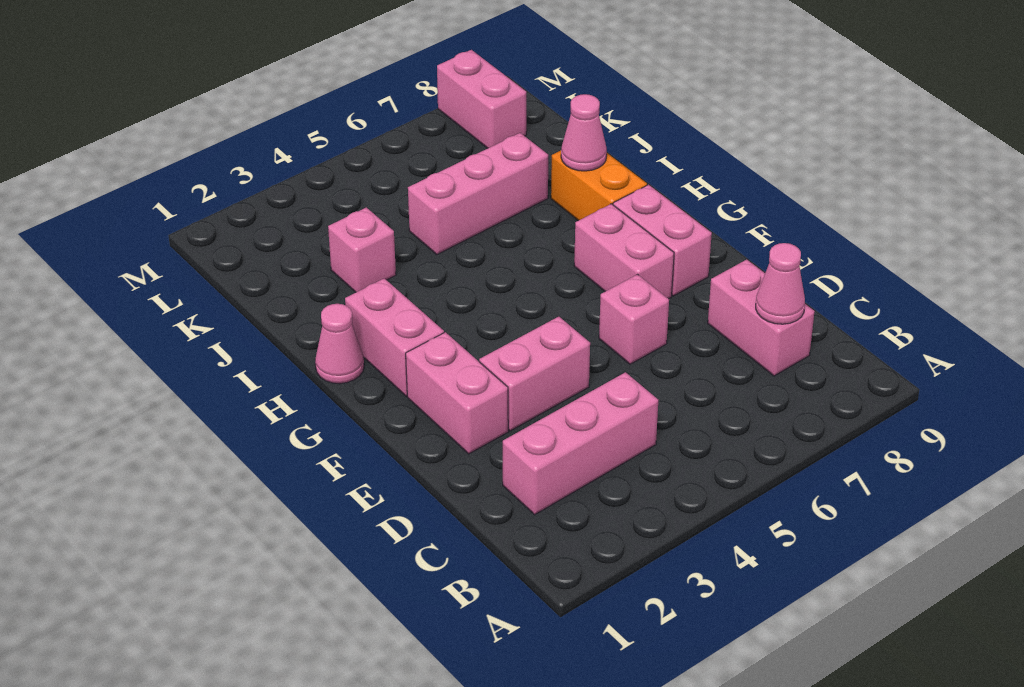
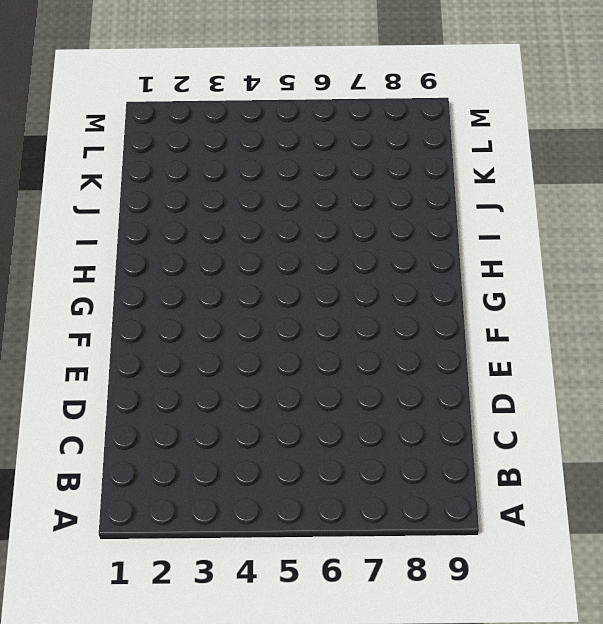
none -> pink brick C2:C4 level 1
none -> pink brick C8:D8 level 1
none -> pink brick E2:F2 level 1

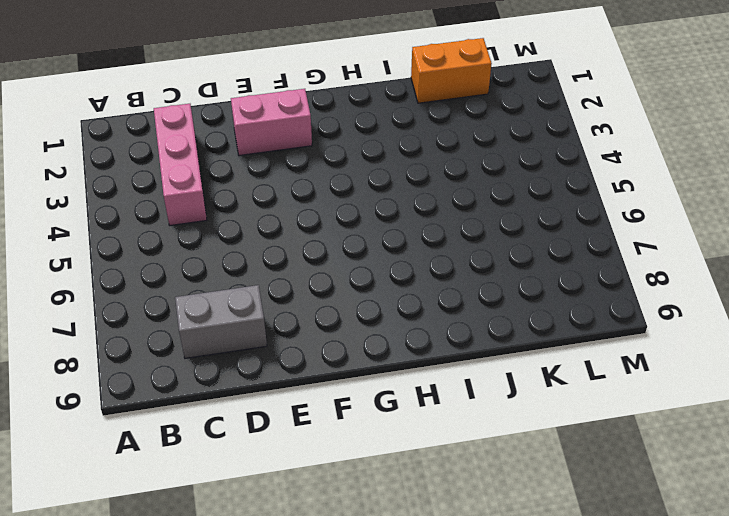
grey brick C8:D8 level 1 -> pink brick C8:D8 level 1
orange brick J1:K1 level 1 -> orange brick H8:I8 level 1
none -> pink brick E3:E4 level 1
none -> pink brick E6 level 1
none -> pink brick F7:G7 level 1

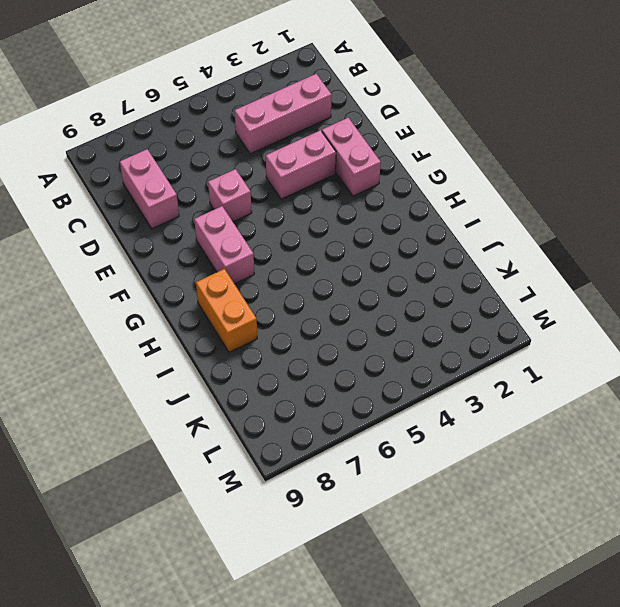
none -> pink brick F8:G8 level 1
none -> pink brick G2:H2 level 1
none -> pink cone H1 level 1

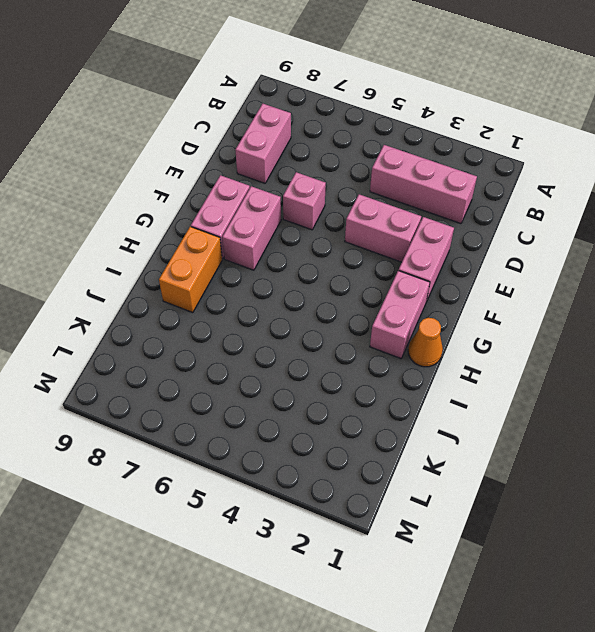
orange cone H1 level 1 -> pink cone H1 level 1
none -> pink brick J3 level 1
none -> pink brick J5:J7 level 1
none -> pink brick L8:M8 level 1

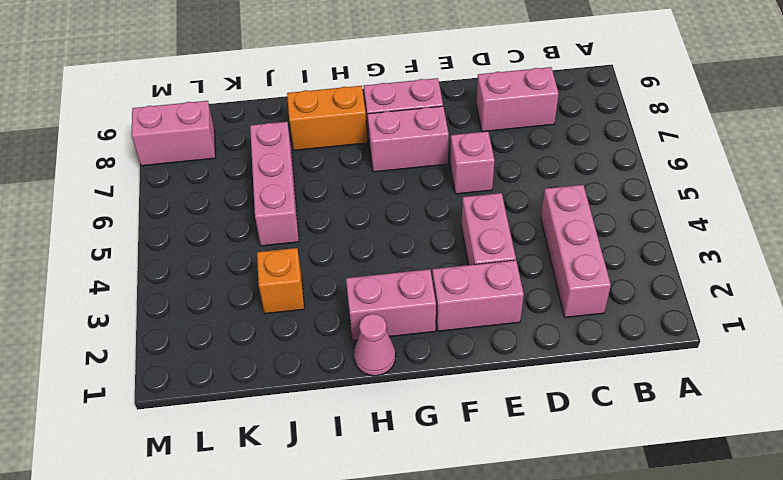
orange brick J3 level 1 -> pink brick J3 level 1
none -> pink cone C8 level 2
none -> pink cone I8 level 2

